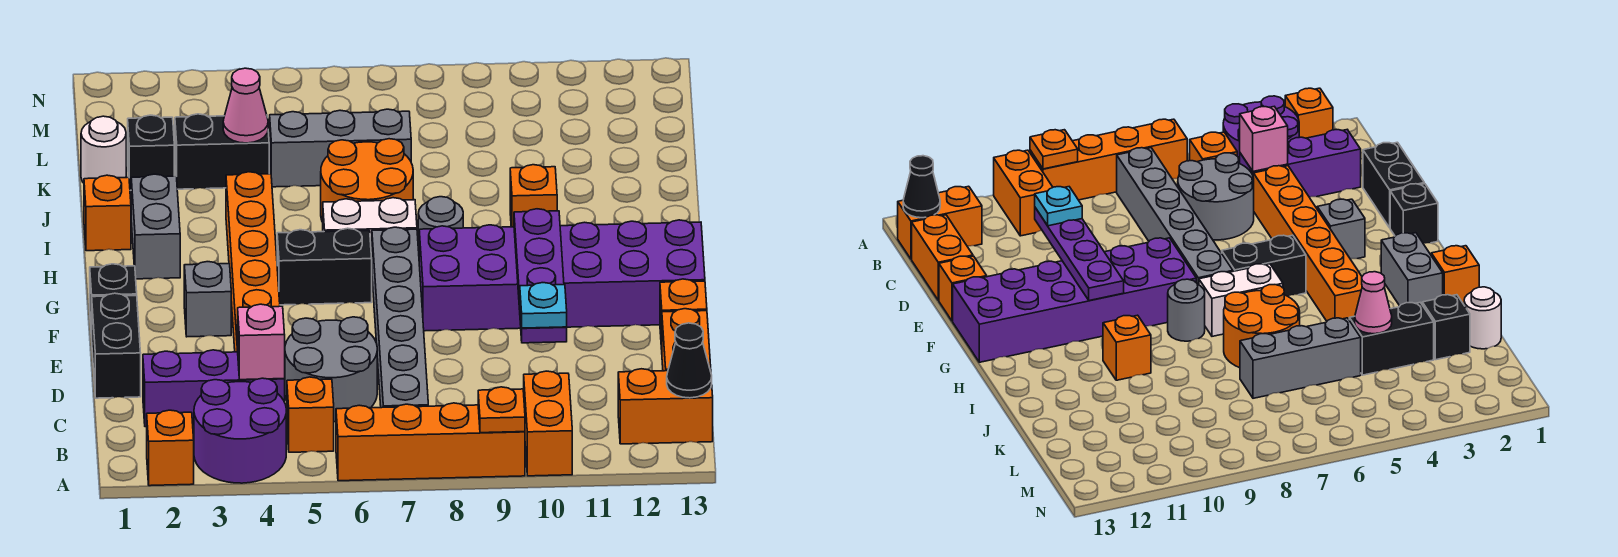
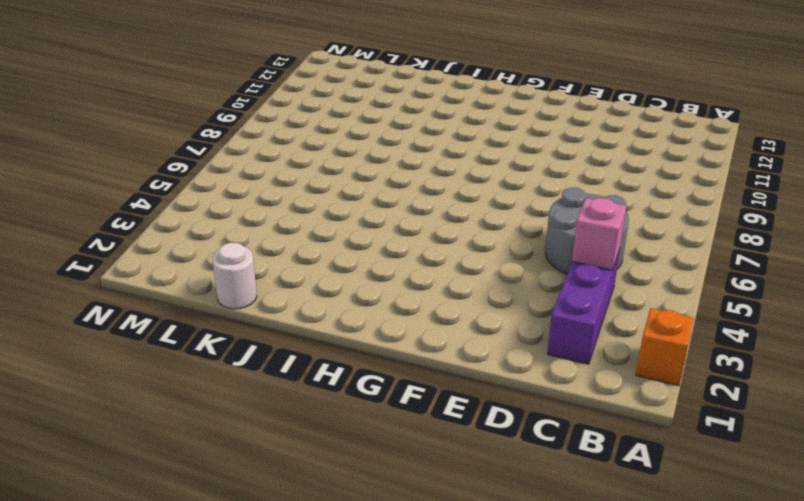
none -> purple round brick A3:B4 level 1
none -> orange brick A6:A9 level 1
none -> orange brick A10:B10 level 1
none -> orange brick B5 level 1

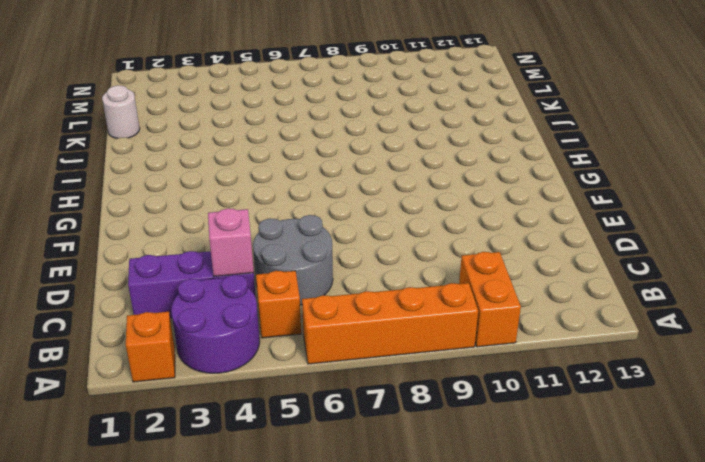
none -> grey brick B7:G7 level 1
none -> orange brick B12:B13 level 1
none -> orange brick C13:D13 level 1
none -> black brick D1:E1 level 1

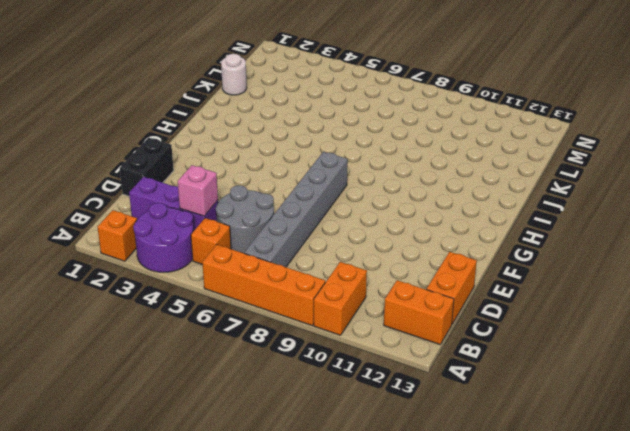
none -> orange brick D4:I4 level 1
none -> orange brick E13 level 1
none -> black brick F1 level 1
none -> grey brick F3 level 1

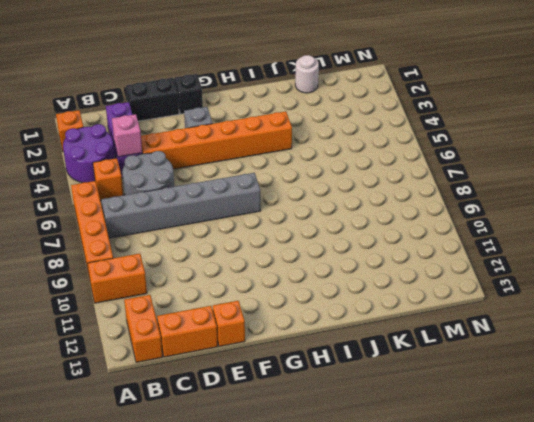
none -> purple brick F8:G13 level 1
none -> black brick G5:G6 level 1
none -> grey brick H2:I2 level 1
none -> white brick H6:H7 level 1

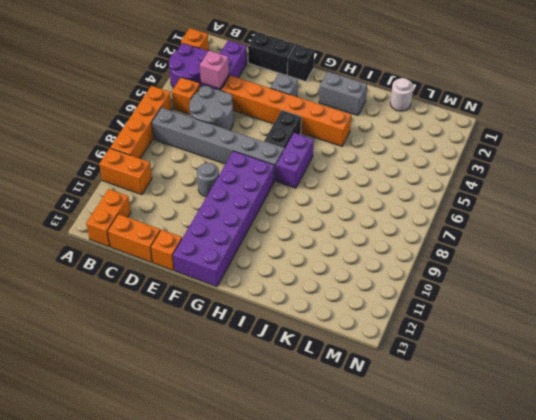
grey round brick E9 level 1 -> grey round brick H8 level 1
purple brick H6:H7 level 1 -> white brick H6:H7 level 1
none -> orange brick I1 level 1
none -> orange round brick I6:J7 level 1
none -> orange brick I10 level 1
none -> black brick K2 level 1

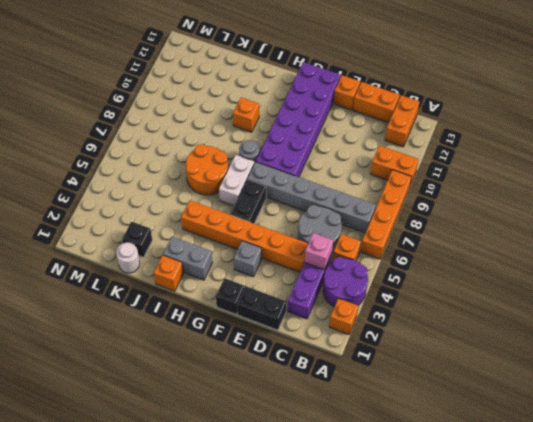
none -> black brick K3:K4 level 1
none -> grey brick K5:K7 level 1
none -> orange plate A9 level 2
none -> black cone B13 level 2

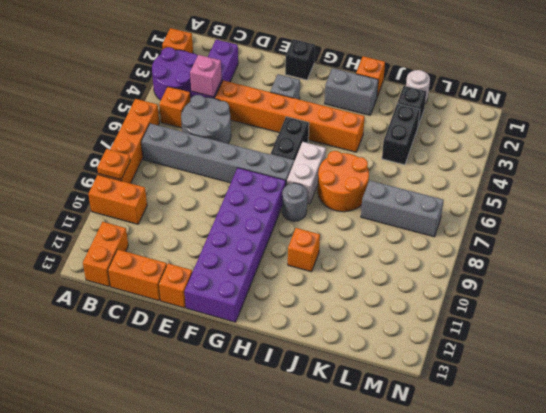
grey brick K7:M7 level 1 -> grey brick K5:K7 level 1
none -> black brick D1:E1 level 1
none -> black cone B13 level 2
none -> purple plate D10:G10 level 2
none -> pink cone K4 level 2

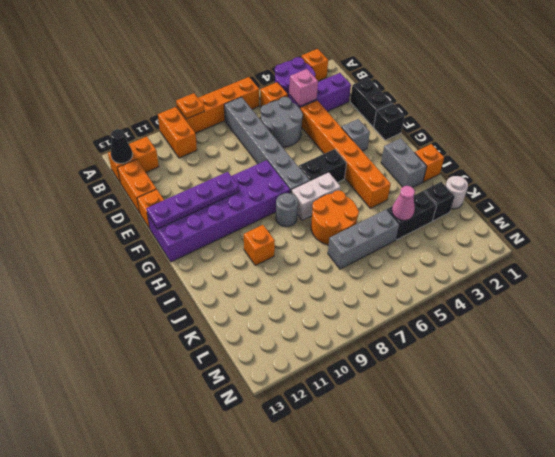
purple plate F10:F13 level 2 -> purple plate D10:G10 level 2
none -> cyan plate D10 level 3

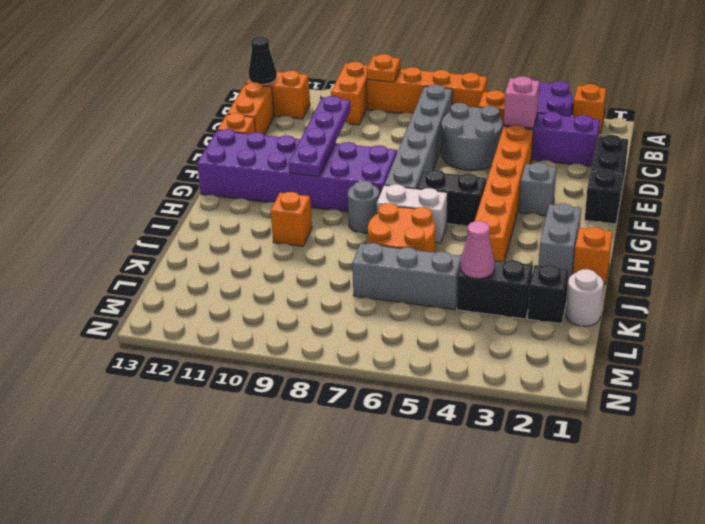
none -> cyan plate D10 level 3

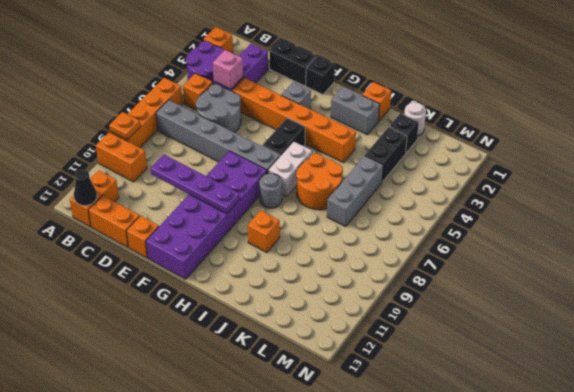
none -> pink cone K4 level 2
none -> cyan plate D10 level 3

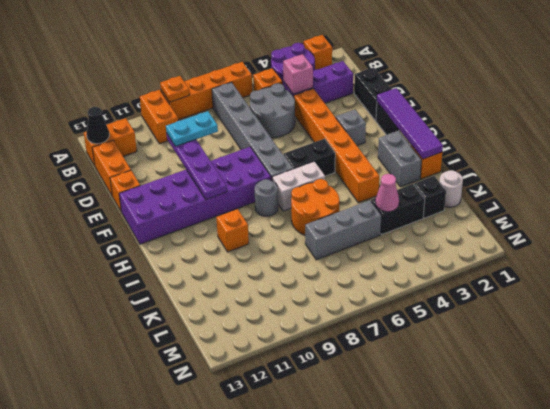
cyan plate D9:D10 level 3 -> cyan plate D10 level 3
purple tile F1:I1 level 2 -> none

